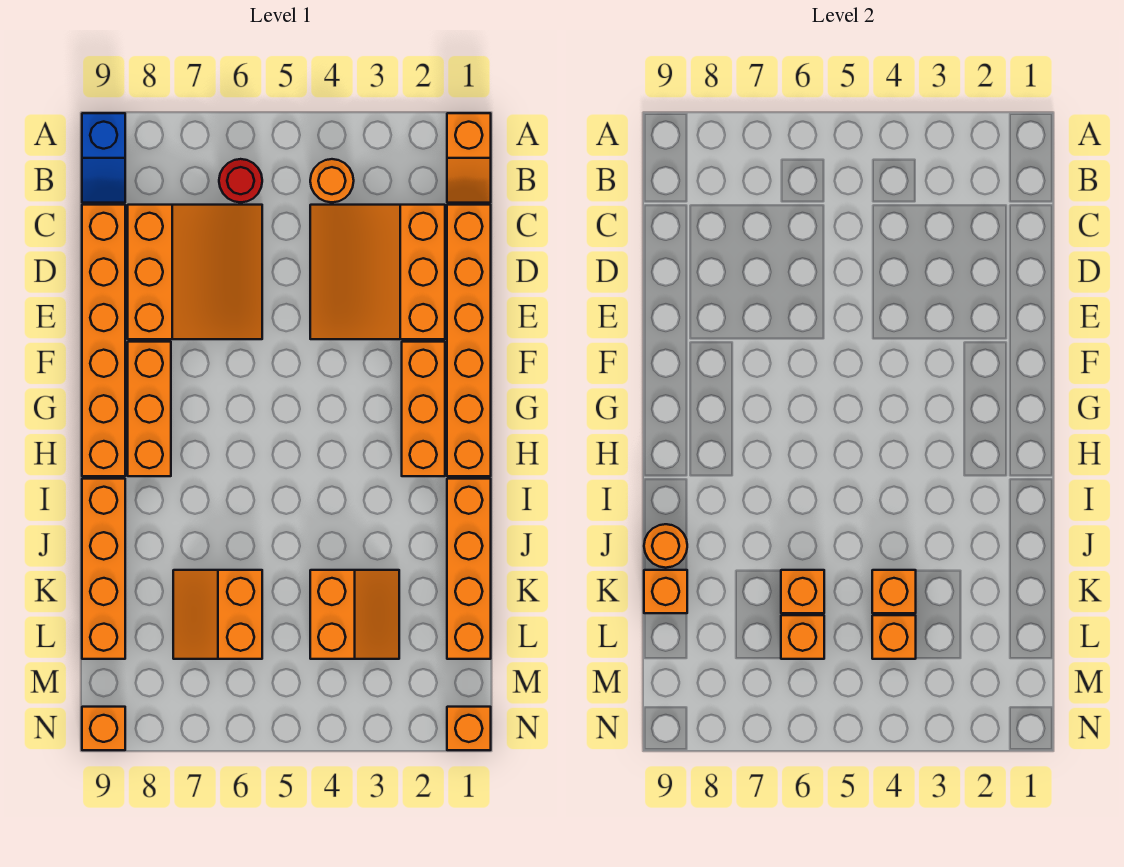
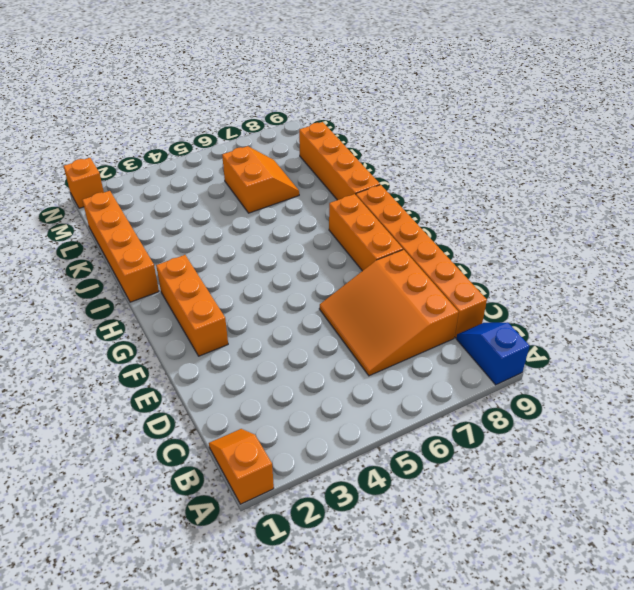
none -> orange round brick B4 level 1
none -> red round brick B6 level 1
none -> orange brick C1:H1 level 1

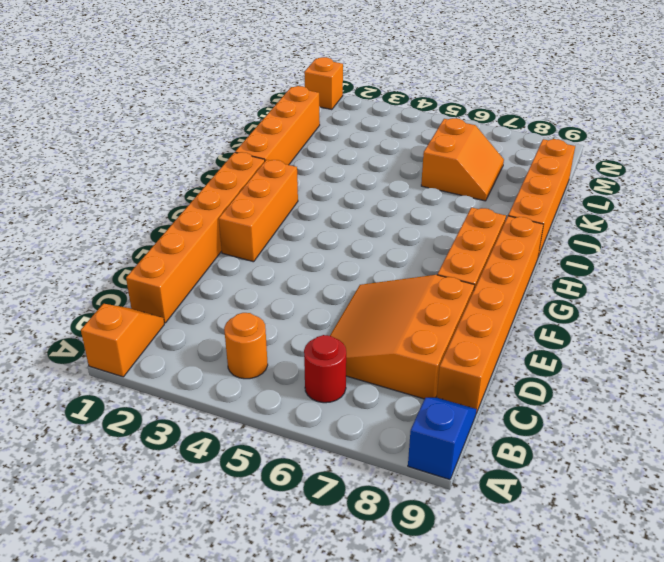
none -> orange slope C2:E4 level 1 top 2
none -> orange slope K3:L4 level 1 top 4
none -> orange brick N9 level 1

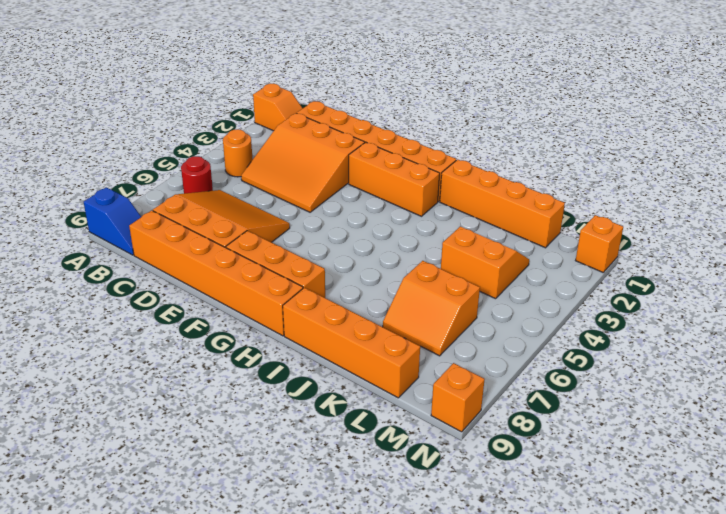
none -> orange round brick J9 level 2
none -> orange brick K4 level 2
none -> orange brick K6 level 2

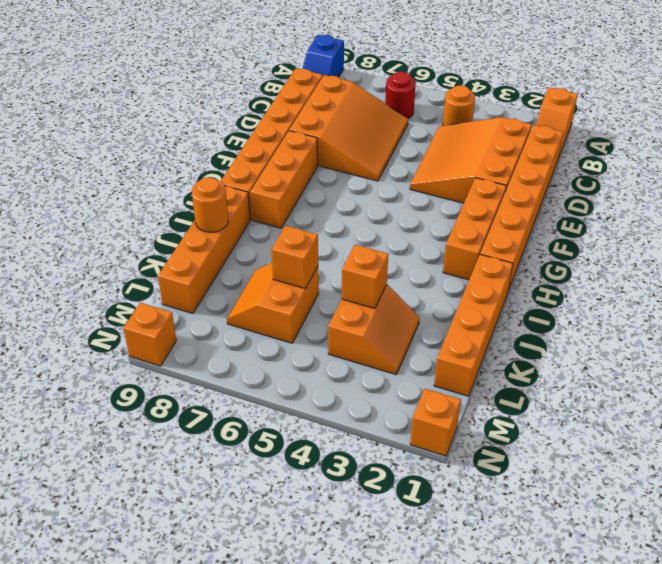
none -> orange brick K9 level 2
none -> orange brick L4 level 2
none -> orange brick L6 level 2

